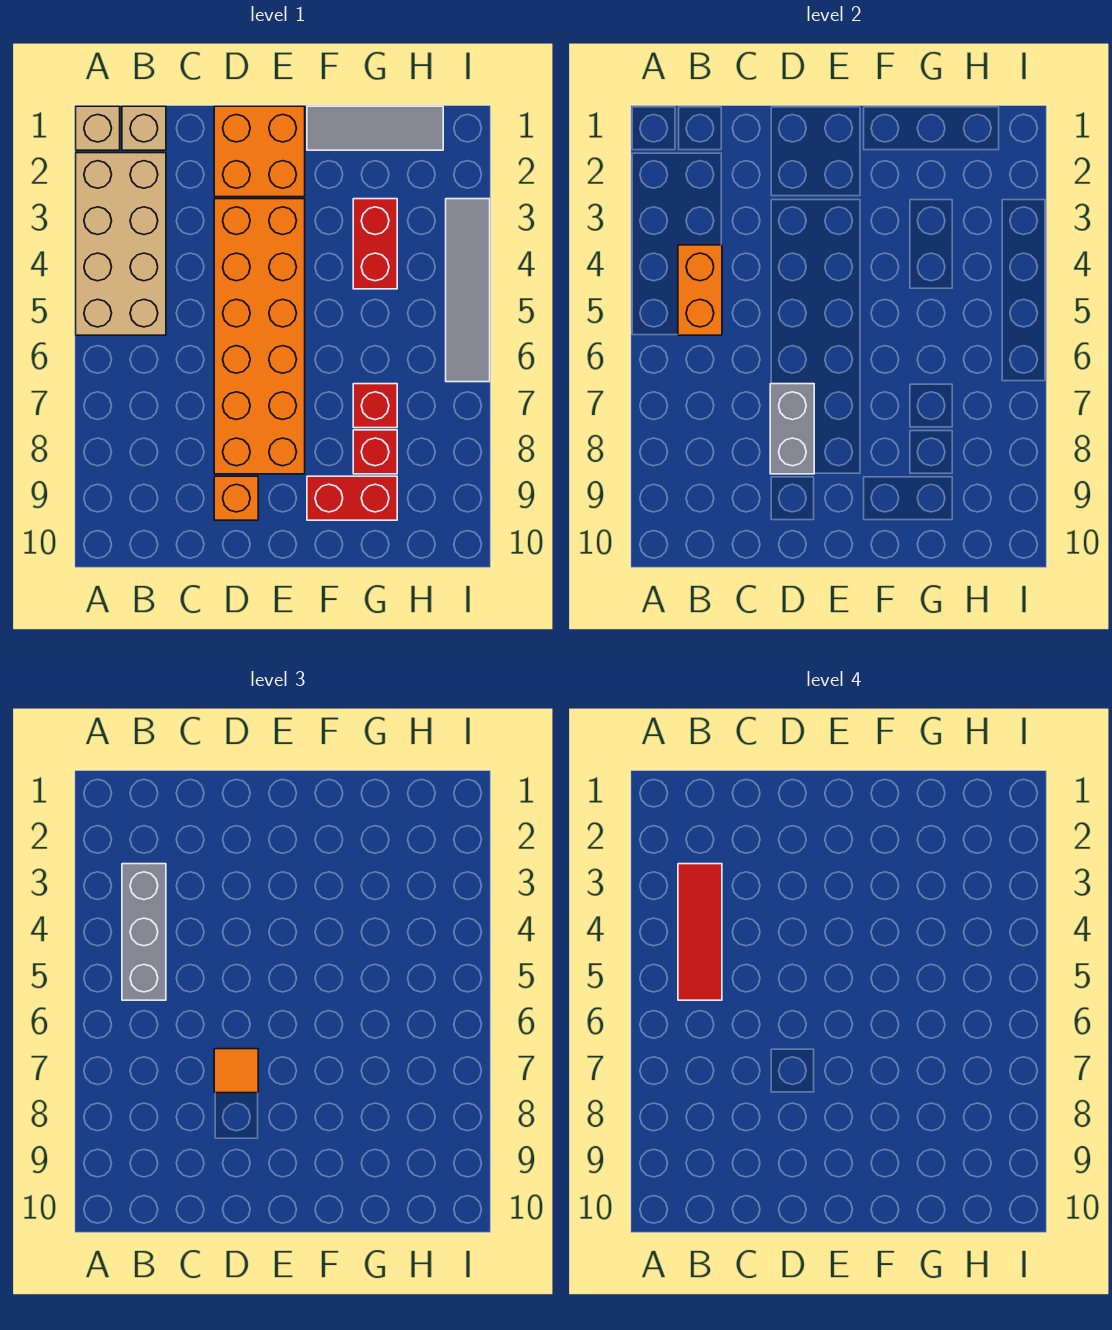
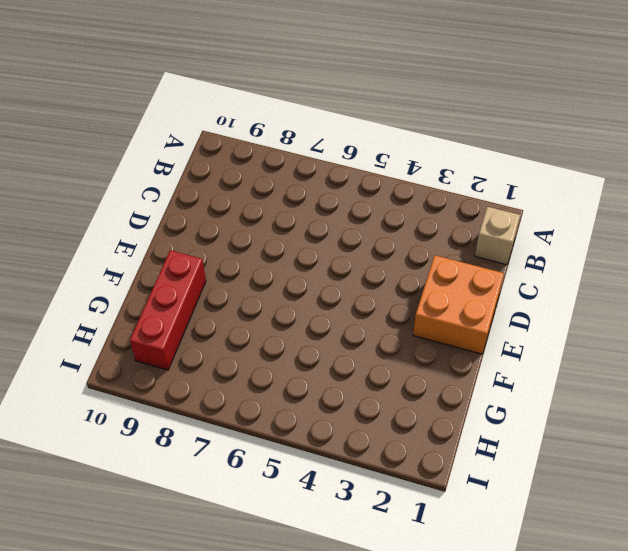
red brick F9:H9 level 1 -> red brick F9:G9 level 1
none -> tan brick A1 level 1
none -> tan brick A2:B5 level 1
none -> orange brick D3:E8 level 1

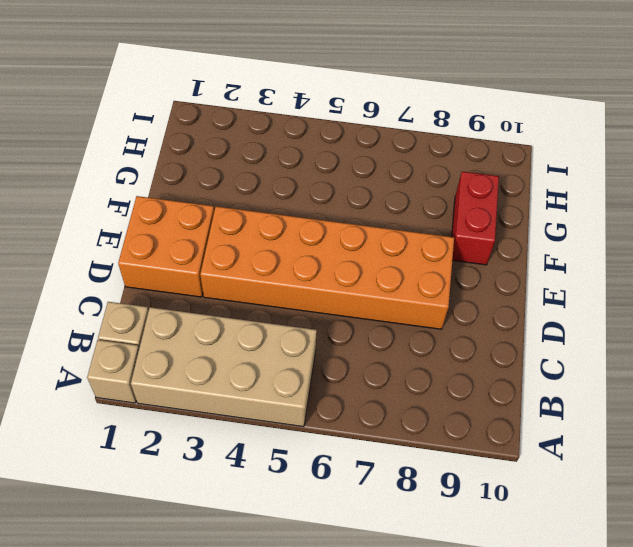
none -> orange brick D9 level 1
none -> grey tile F1:H1 level 1
none -> red brick G3:G4 level 1

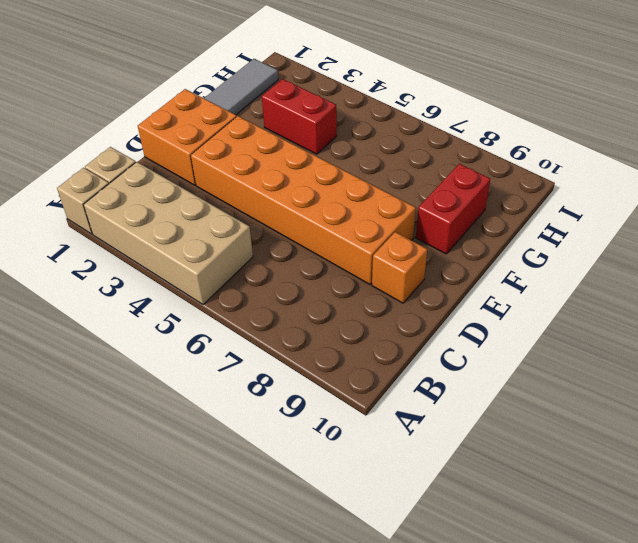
none -> red brick G7 level 1
none -> red brick G8 level 1
none -> grey tile I3:I6 level 1

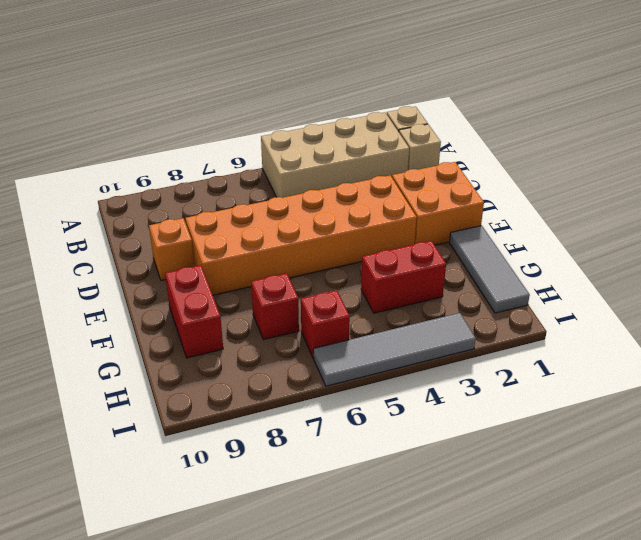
red brick H6 level 1 -> red brick G8 level 1
none -> orange brick B4:B5 level 2
none -> grey brick D7:D8 level 2
none -> grey brick B3:B5 level 3

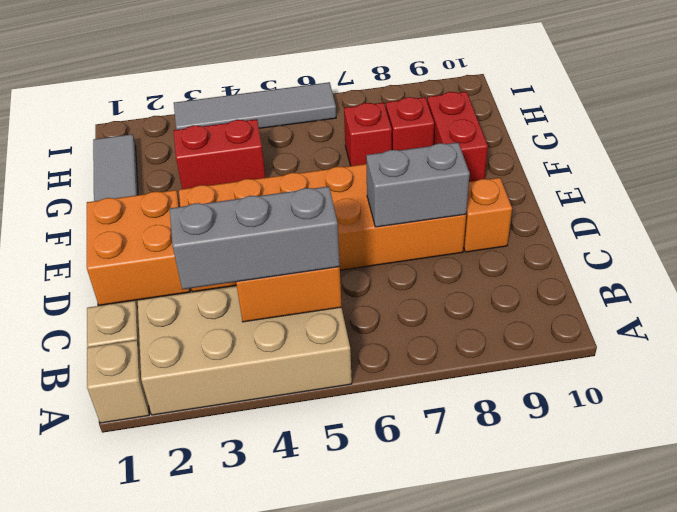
none -> orange tile D7 level 3
none -> red tile B3:B5 level 4

